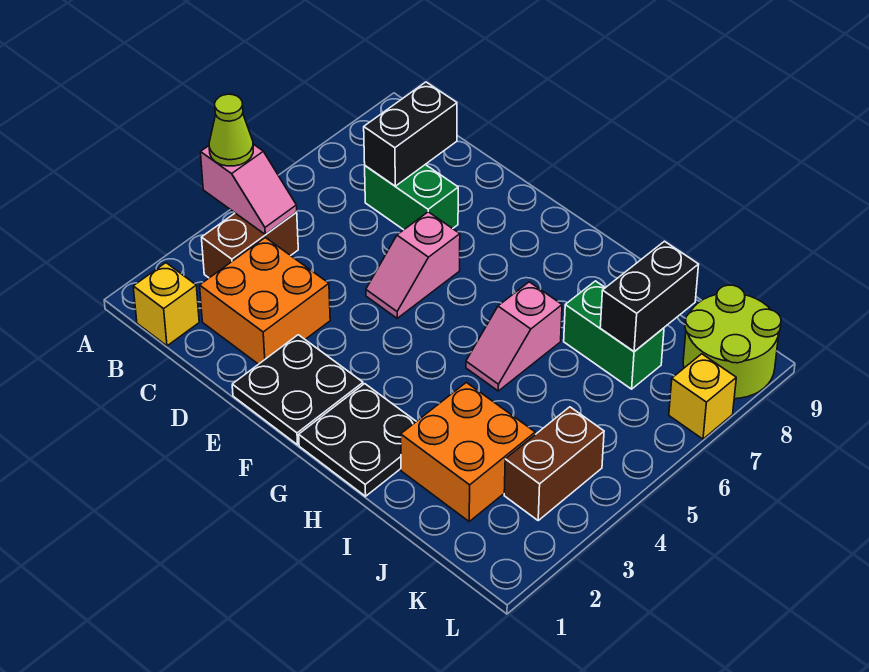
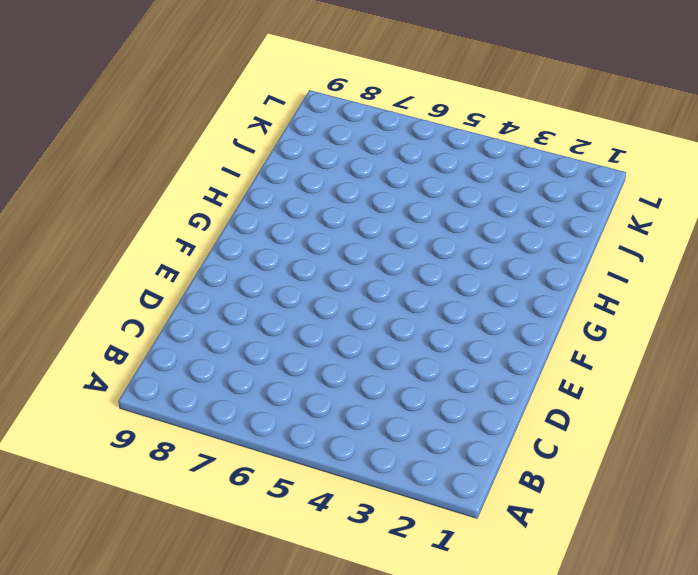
none -> yellow brick B1 level 1
none -> brown brick B3:B4 level 1
none -> orange brick C2:D3 level 1

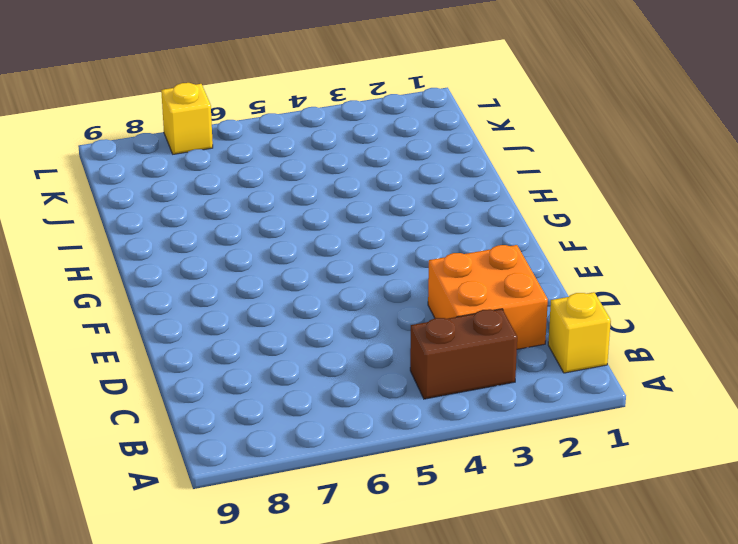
none -> green brick C7:D7 level 1
none -> black plate E1:F2 level 1
none -> pink slope E5:E6 level 1 top 6

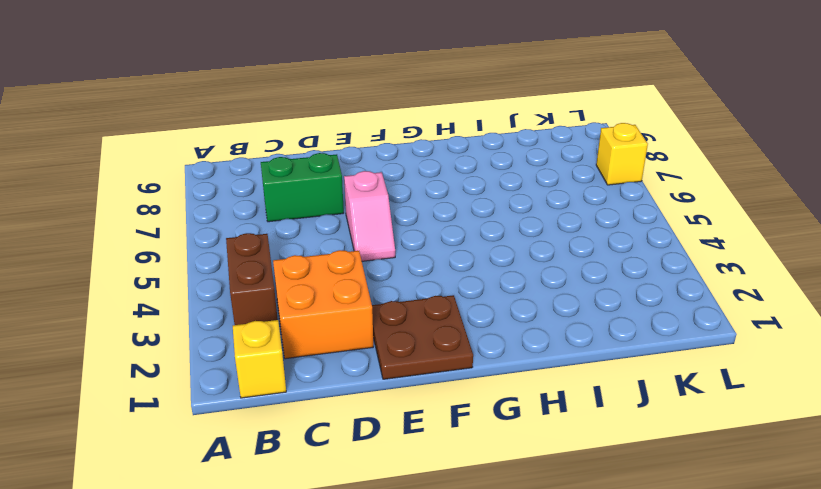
brown plate E1:F2 level 1 -> black plate E1:F2 level 1
none -> black plate G1:H2 level 1
none -> pink slope H5:H6 level 1 top 6
none -> orange brick I2:J3 level 1

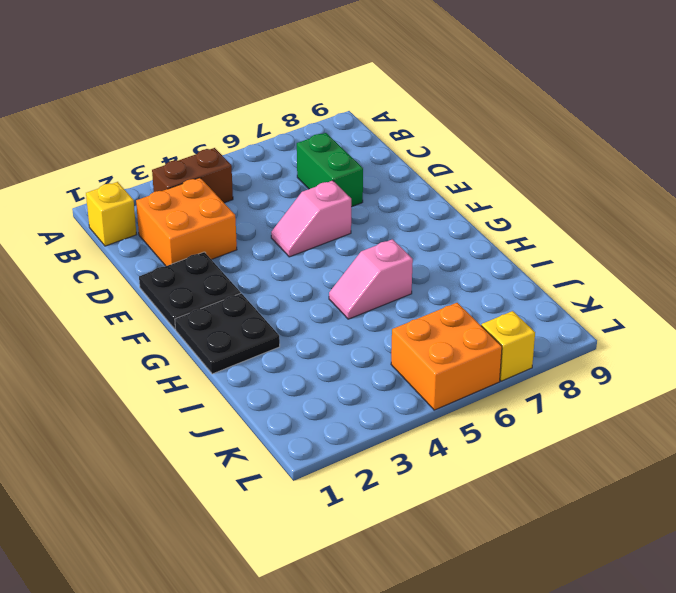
orange brick K5:L6 level 1 -> orange brick I2:J3 level 1
none -> green brick I7:J7 level 1
none -> brown brick K3:K4 level 1
none -> lime round brick K8:L9 level 1

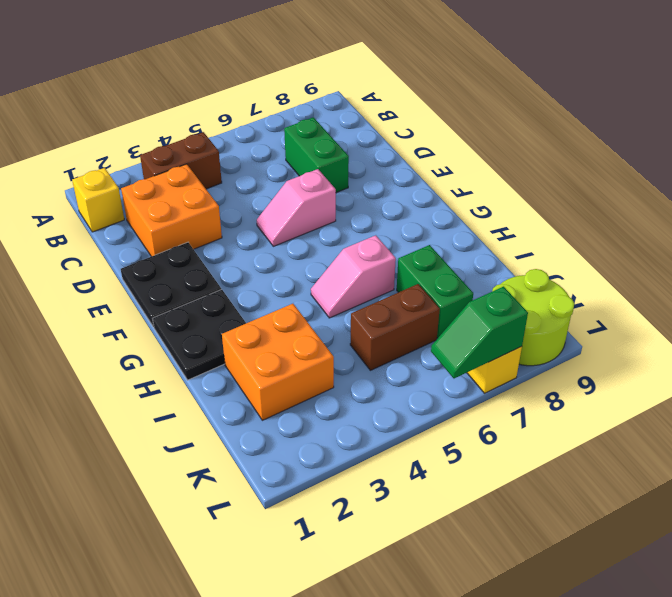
brown brick J5:J6 level 1 -> brown brick K3:K4 level 1
green slope L6:L7 level 2 top 7 -> none
none -> pink slope A4:B4 level 2 top A
none -> black brick C7:C8 level 2
none -> black brick J7:J8 level 2

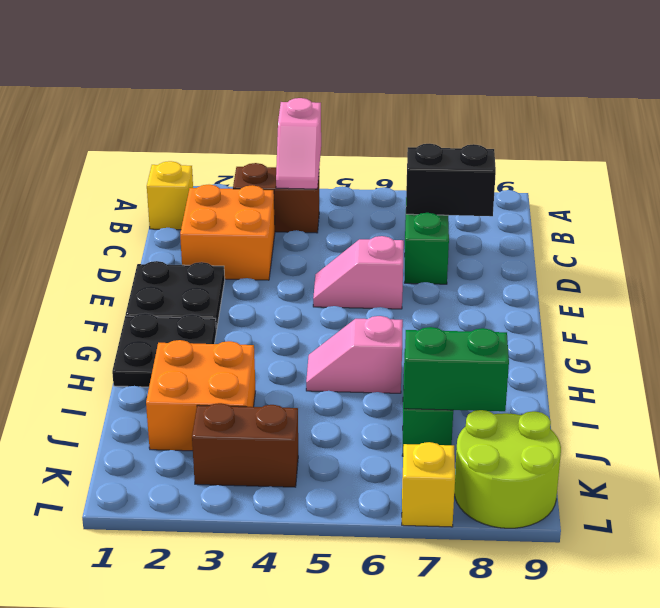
green brick J7:J8 level 2 -> black brick J7:J8 level 2
none -> lime cone A4 level 3

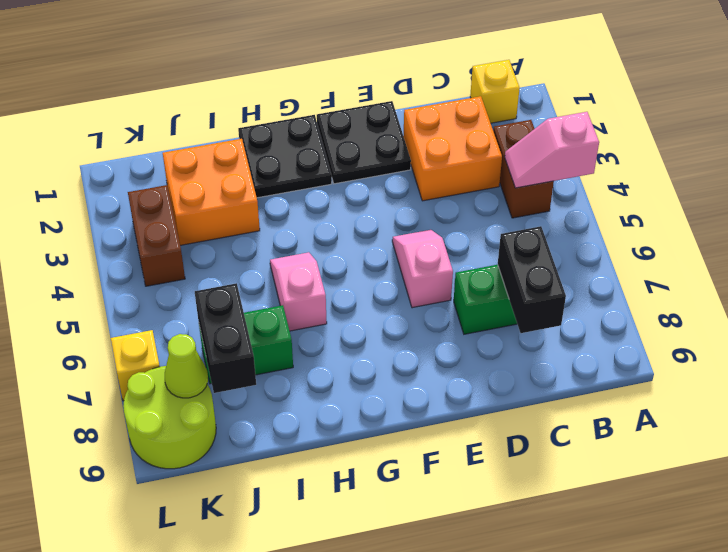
lime cone K8 level 2 -> lime cone A4 level 3

